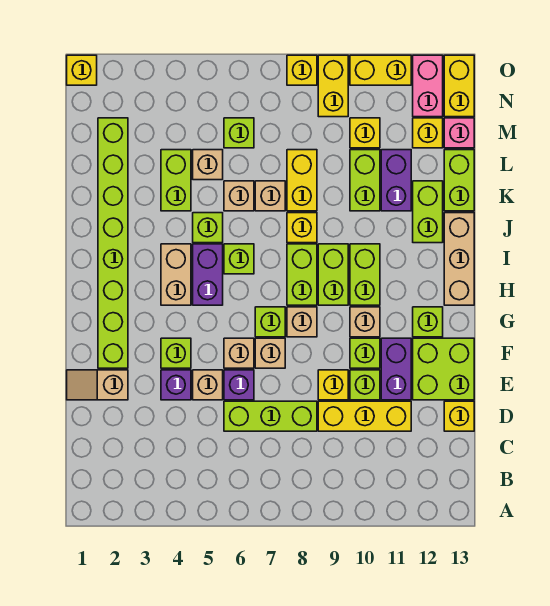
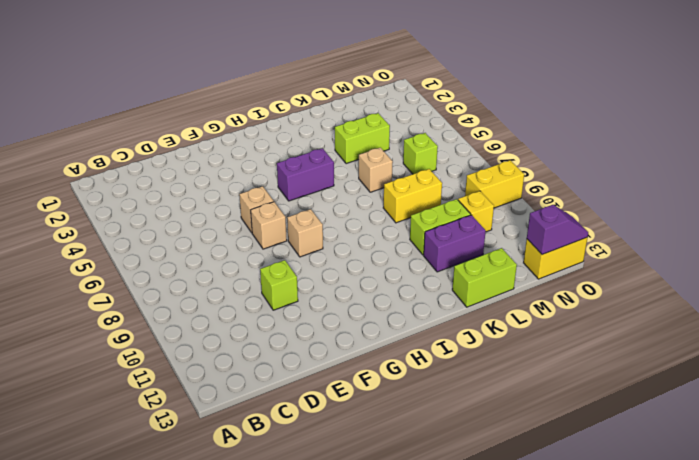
purple slope N13:O13 level 2 top N -> none
none -> lime brick D6:D8 level 1
none -> yellow brick D9:D11 level 1
none -> yellow brick D13 level 1
none -> tan slope E1:E2 level 1 top 2

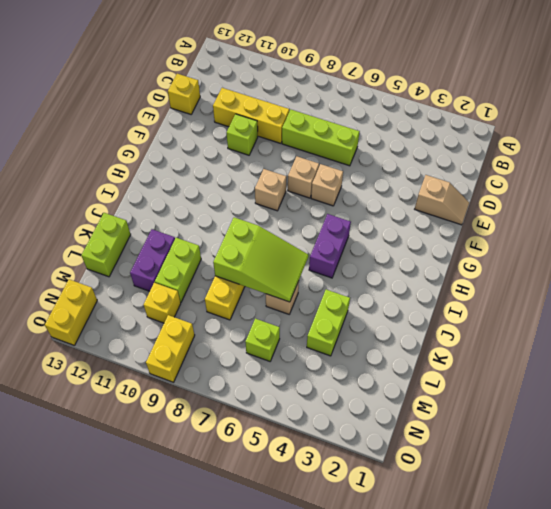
lime slope J6:K8 level 2 top 8 -> none
none -> purple brick E4 level 1
none -> tan brick E5 level 1
none -> purple brick E6 level 1
none -> yellow brick E9 level 1

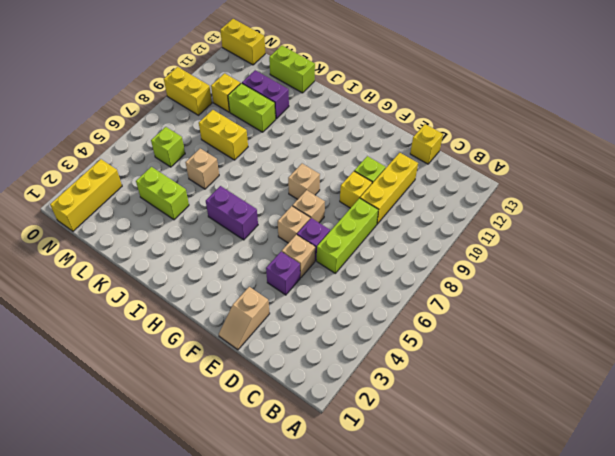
yellow brick N1:N3 level 1 -> none
none -> purple brick E11:F11 level 1
none -> lime brick E12:F13 level 1
none -> lime brick F2:M2 level 1
none -> lime brick F4 level 1

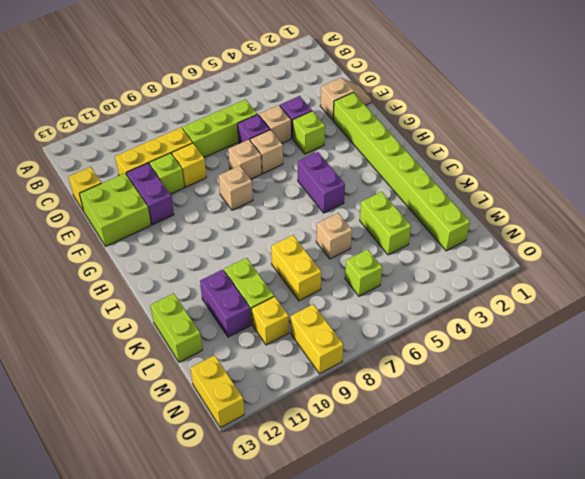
none -> lime brick F10 level 1
none -> lime brick G7 level 1
none -> tan brick G10 level 1
none -> lime brick G12 level 1

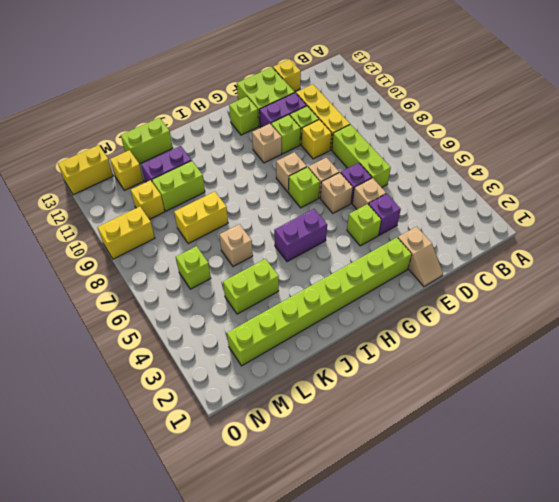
none -> tan brick H4:I4 level 1
none -> lime brick H8:I8 level 1
none -> lime brick H9:I9 level 1
none -> lime brick H10:I10 level 1

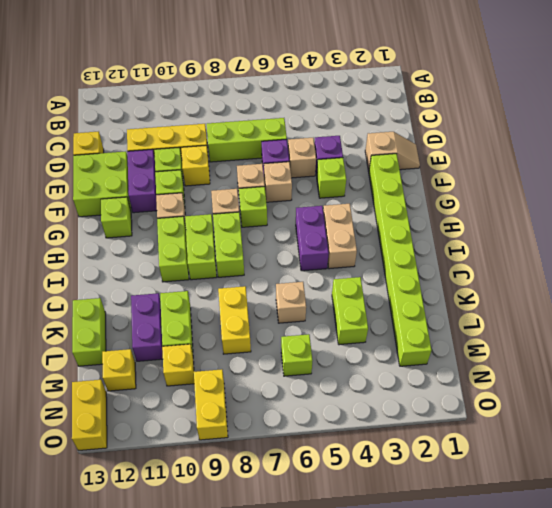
none -> tan brick H13:J13 level 1
none -> lime brick I6 level 1
none -> lime brick J5 level 1
none -> yellow brick J8 level 1

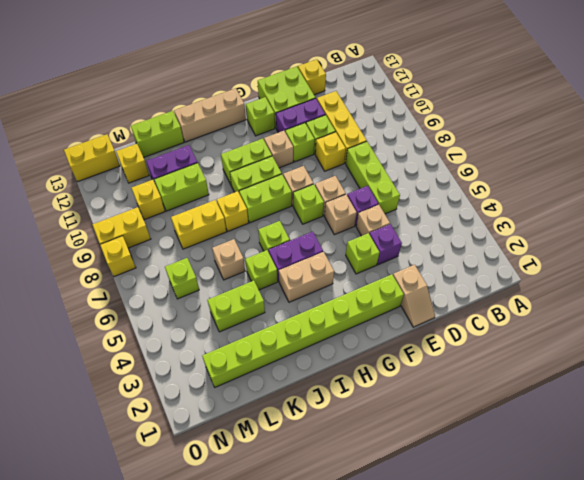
none -> lime brick J12:K12 level 1
none -> tan brick K7 level 1
none -> tan brick L5 level 1
none -> pink brick M13 level 1

